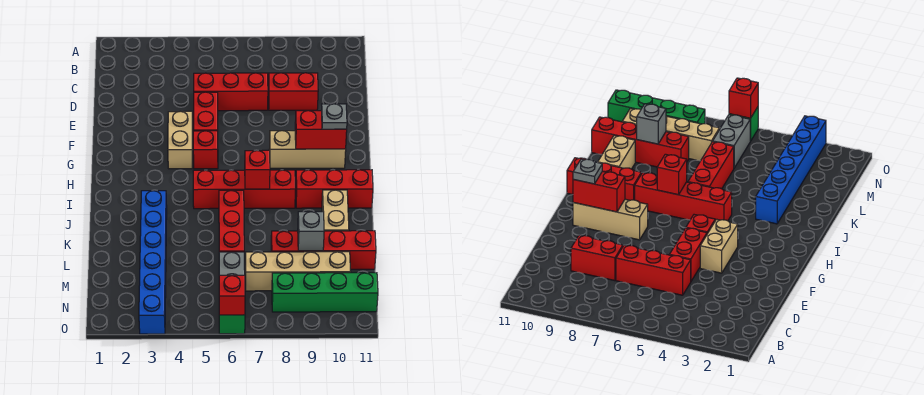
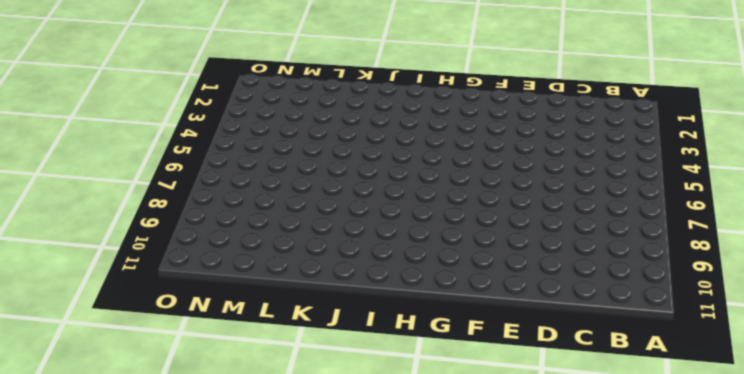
none -> red brick D5:D7 level 1
none -> red brick D8:D9 level 1
none -> red brick E5:F5 level 1

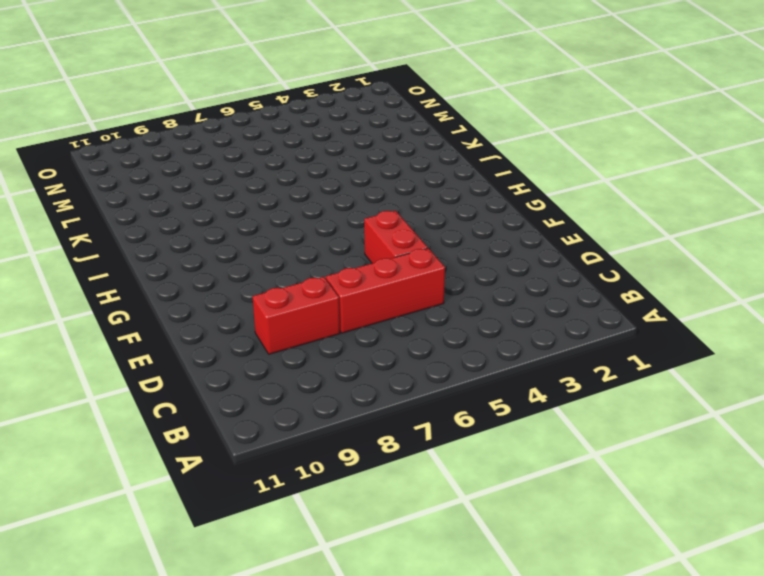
none -> tan brick F4:G4 level 1
none -> red brick G5 level 1
none -> tan brick G8:G10 level 1

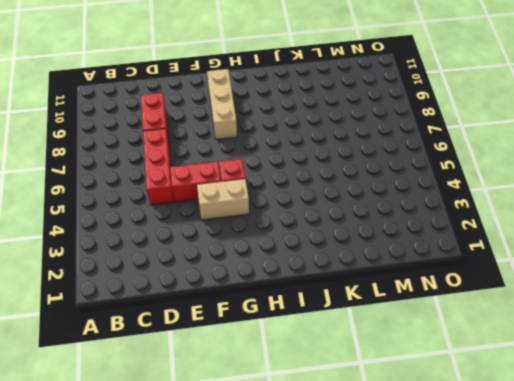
none -> red brick I5:I8 level 1
none -> red brick I9:I11 level 1
none -> blue brick J3:O3 level 1

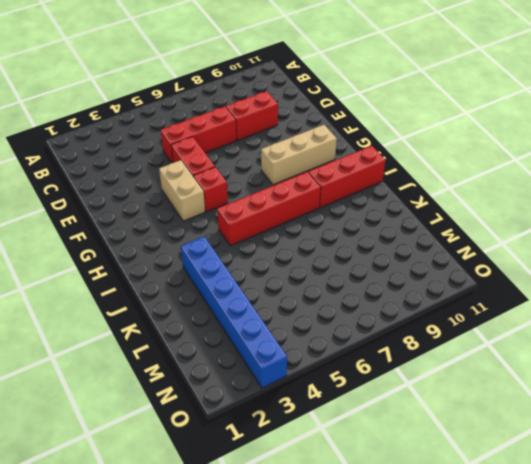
none -> red brick J6:L6 level 1
none -> tan brick J10:K10 level 1
none -> red brick L8:L11 level 1

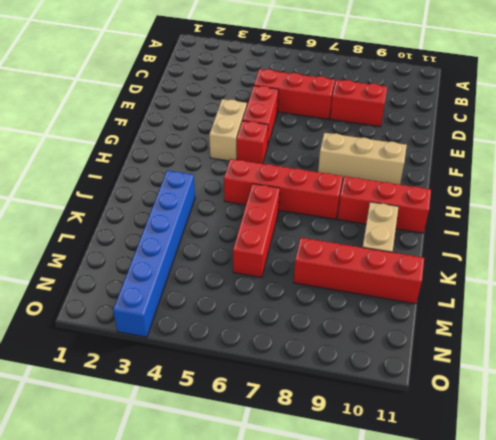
none -> grey brick M6:N6 level 1
none -> tan brick M7:M10 level 1
none -> green brick N8:N11 level 1

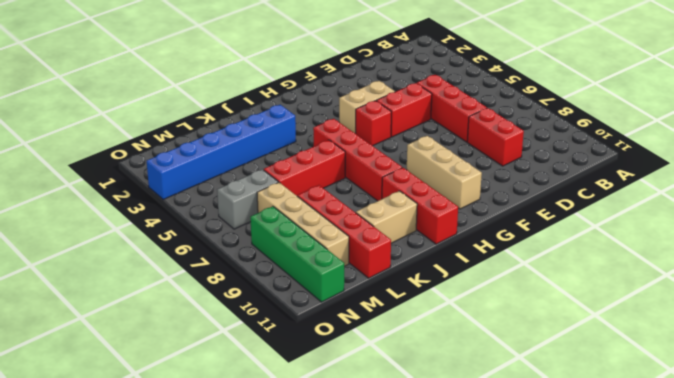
none -> green brick O6 level 1
none -> red brick G9:G10 level 2
none -> red brick I7 level 2

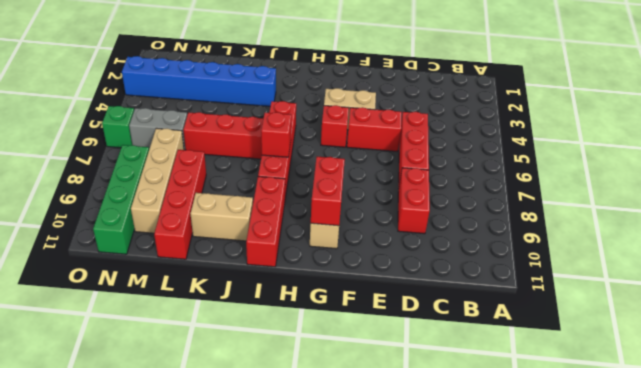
none -> grey brick L9 level 2
none -> red brick O6 level 2
none -> grey plate G10 level 3

